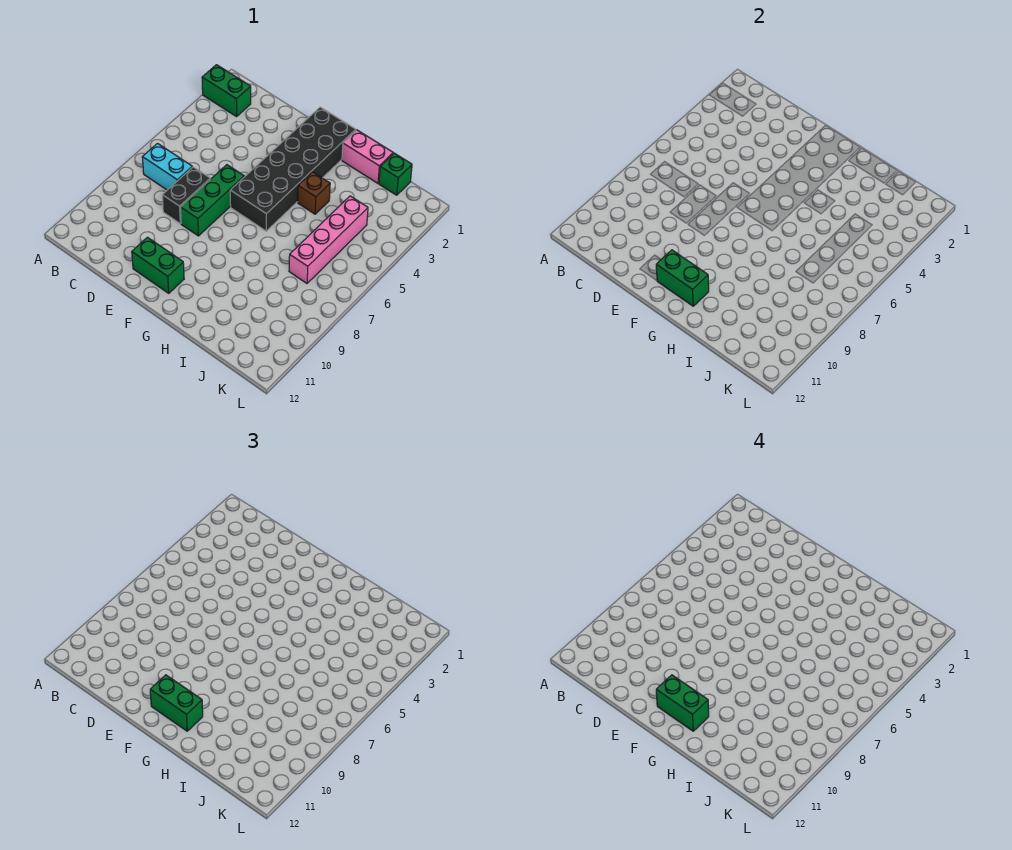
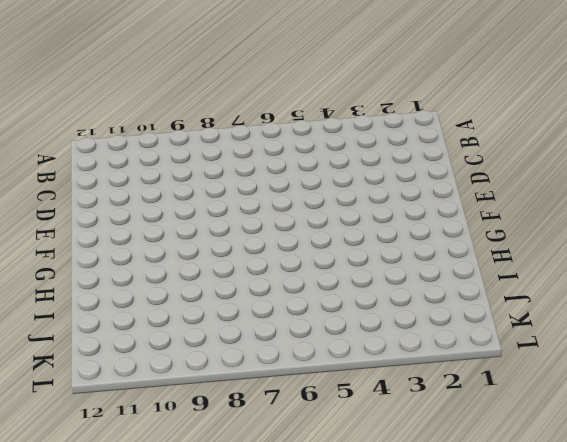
none -> green brick A2:B2 level 1
none -> cyan brick B7:C7 level 1
none -> black brick D7:D8 level 1

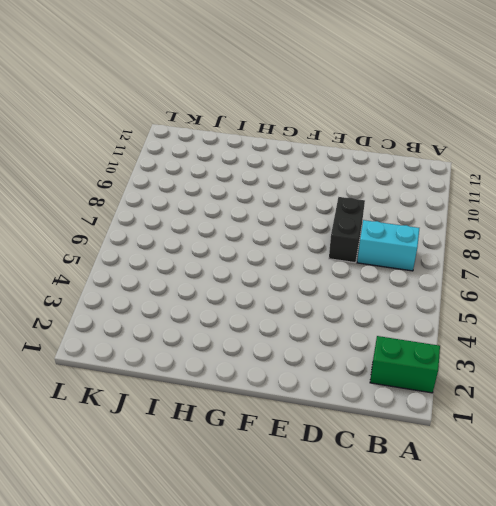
none -> green brick E6:E8 level 1
none -> green brick E11:F11 level 1
none -> black brick F1:G6 level 1

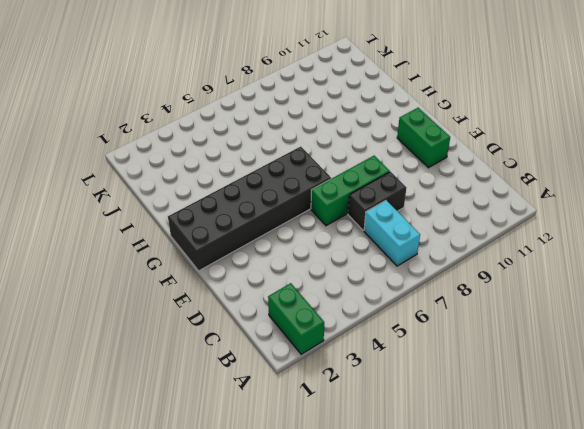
none -> pink brick H1:I1 level 1
none -> brown brick H4 level 1
none -> green brick J1 level 1

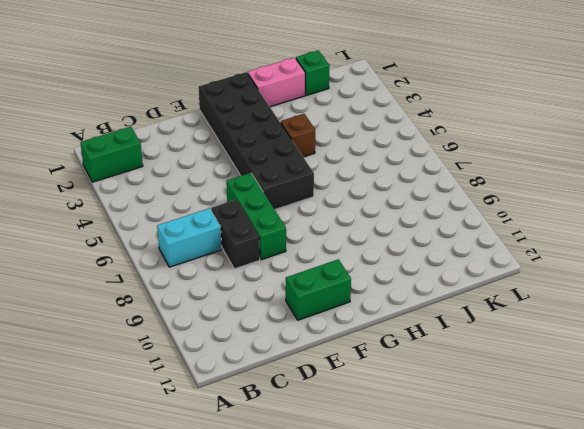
none -> pink brick J4:J7 level 1
none -> green brick F11:G11 level 2
none -> green brick F11:G11 level 3

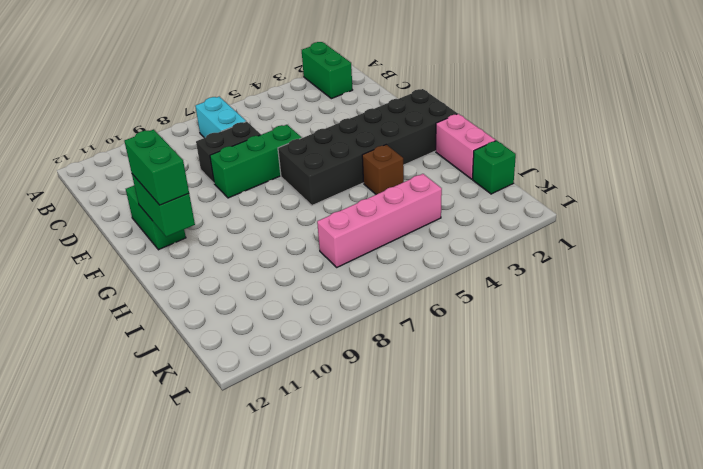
none -> green brick F11:G11 level 4

